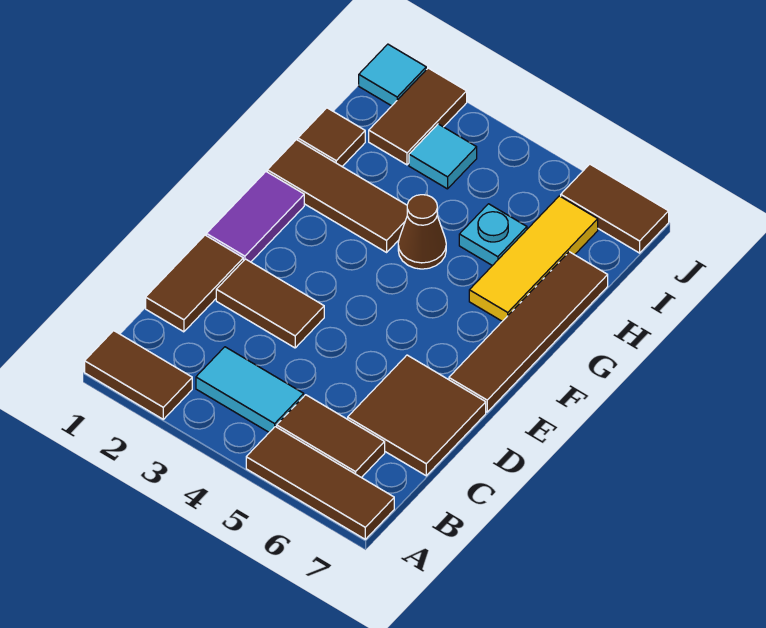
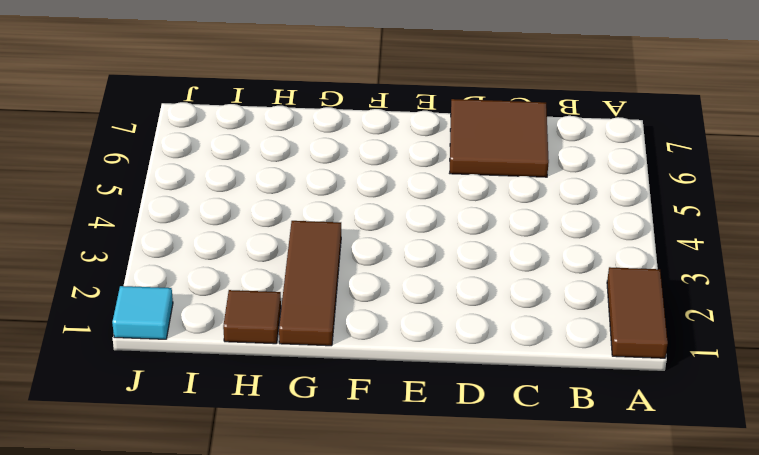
none -> brown tile A5:A7 level 1
none -> cyan tile B3:B4 level 1
none -> brown tile B5:B6 level 1

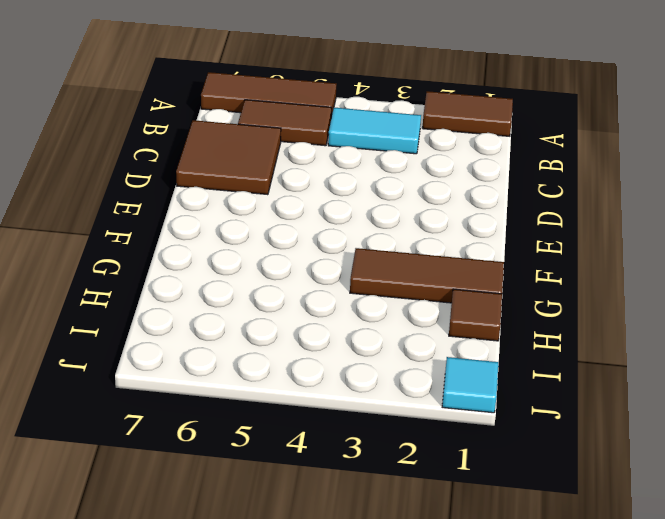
none -> brown tile C1:D1 level 1
none -> brown tile D2:D3 level 1
none -> purple tile E1:F1 level 1

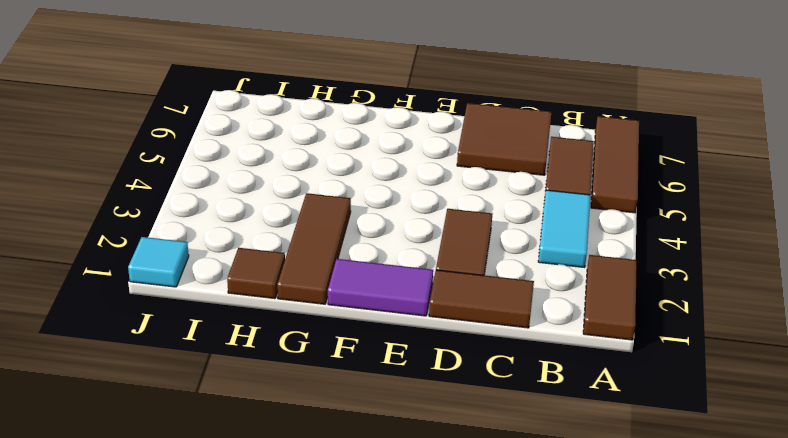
none -> brown tile E7:H7 level 1
none -> brown cone G4 level 1
none -> yellow tile G6:I6 level 1

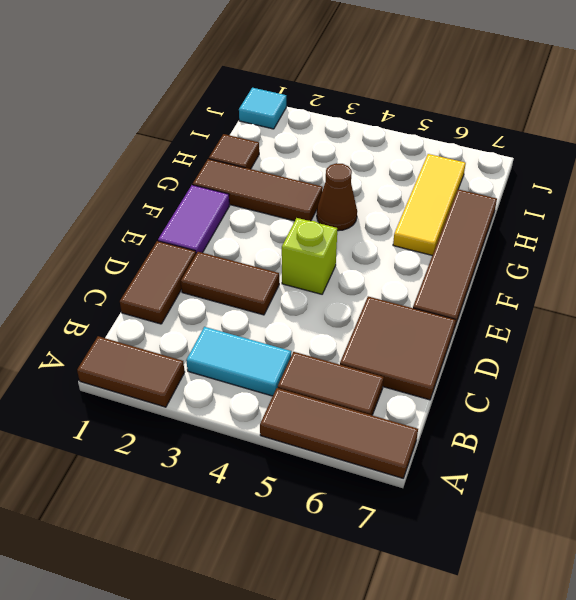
lime brick E4 level 1 -> none
none -> cyan plate H5 level 1
none -> brown tile I2:J2 level 1
none -> cyan tile I3 level 1

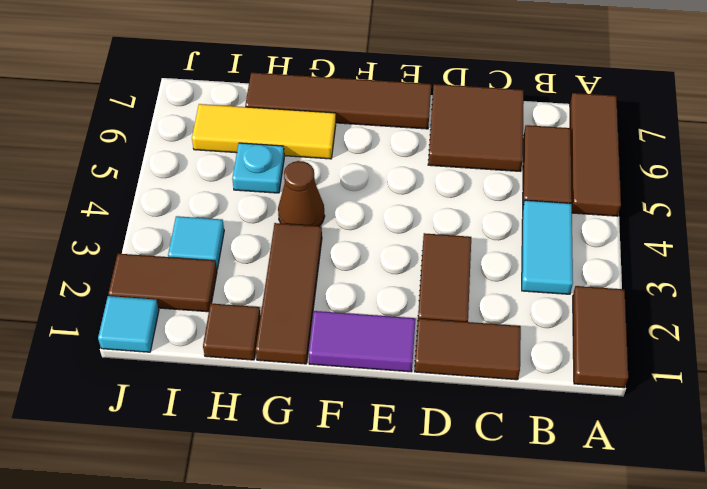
none -> brown tile J6:J7 level 1

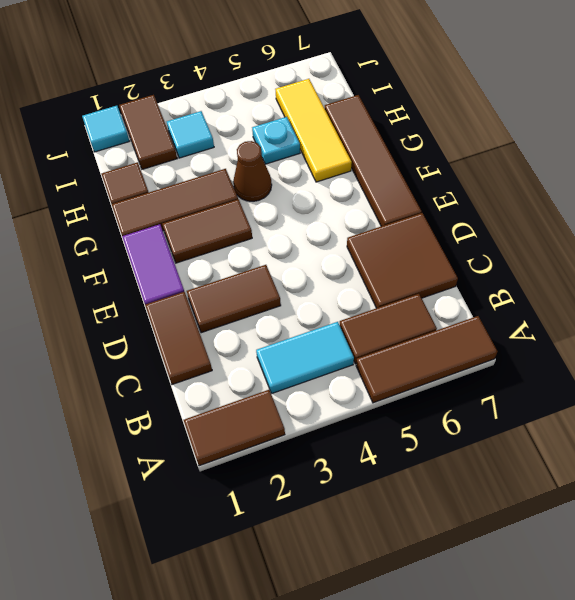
brown tile F2:F3 level 1 -> brown tile J6:J7 level 1

